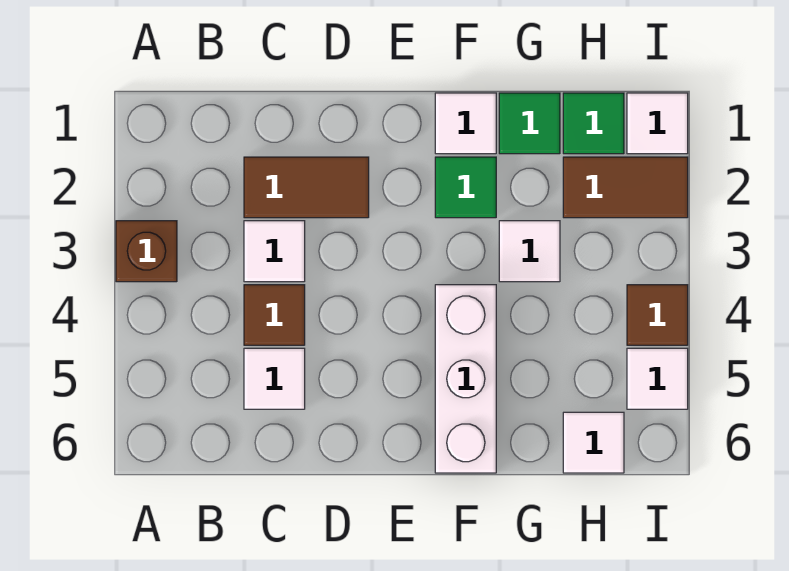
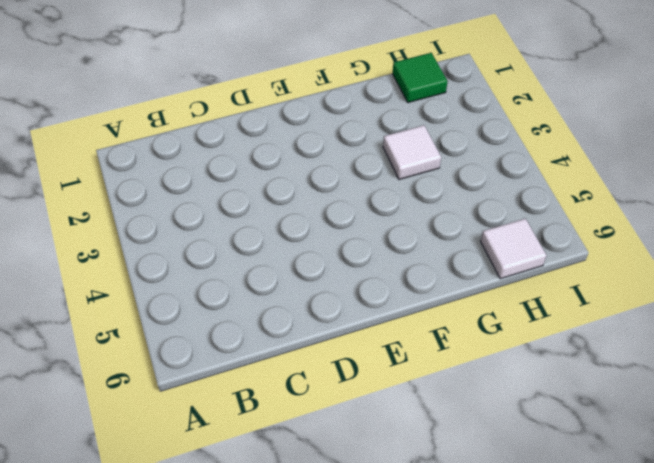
none -> brown brick A3 level 1
none -> brown tile C2:D2 level 1
none -> white tile C3 level 1

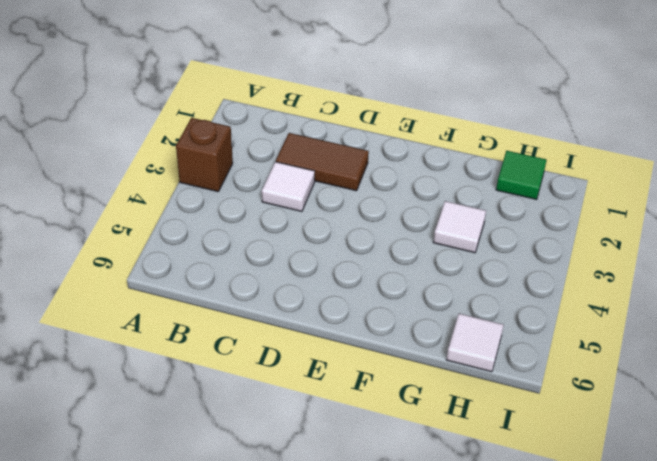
none -> brown tile C4 level 1
none -> white tile C5 level 1
none -> white tile F1 level 1

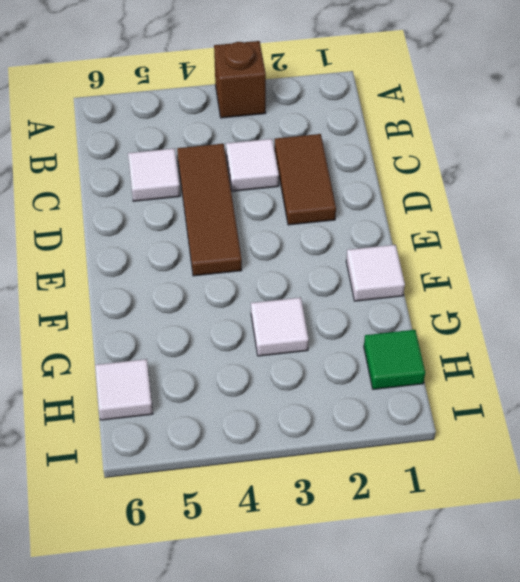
brown tile C4:E4 level 1 -> brown tile C4 level 1
none -> green tile F2 level 1
none -> white brick F4:F6 level 1
none -> green tile G1 level 1

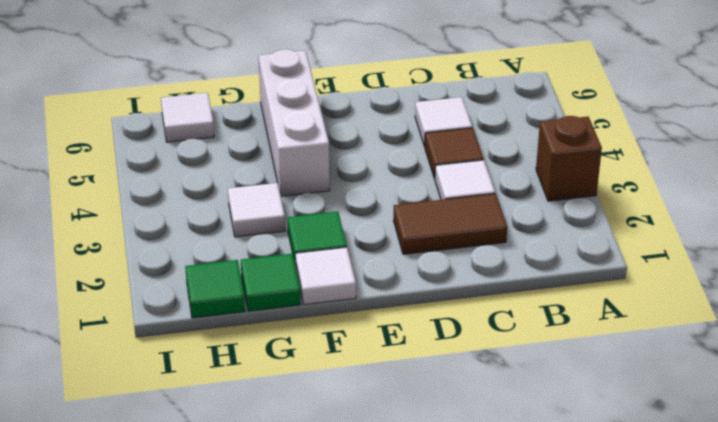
none -> brown tile H2:I2 level 1
none -> white tile I1 level 1
none -> brown tile I4 level 1

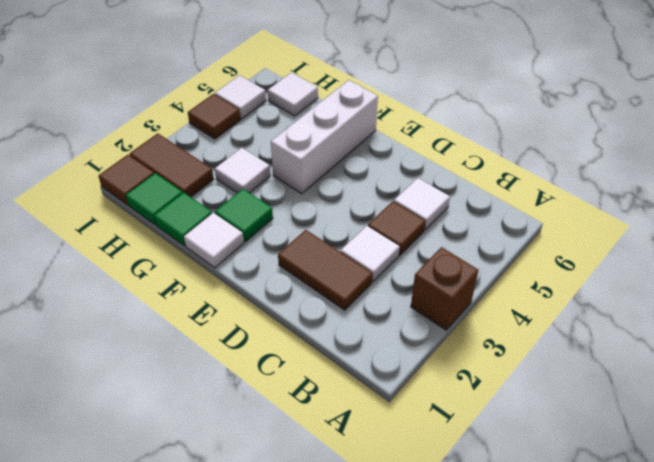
brown tile I1 level 1 -> white tile I1 level 1

